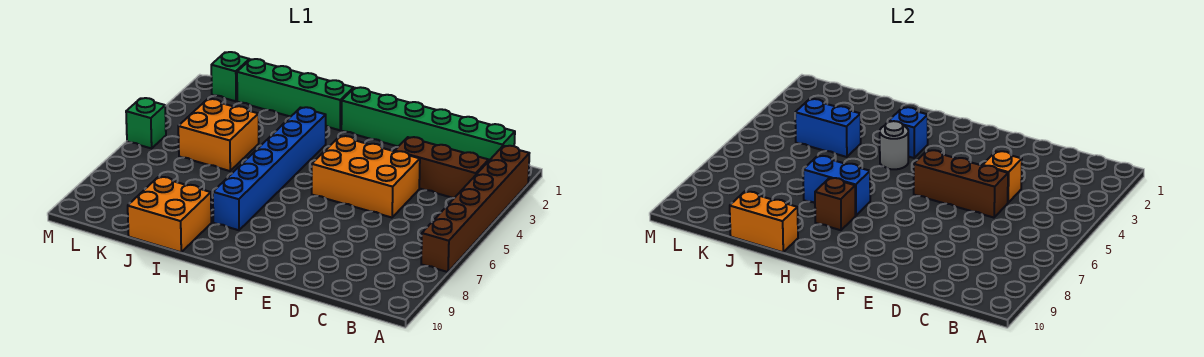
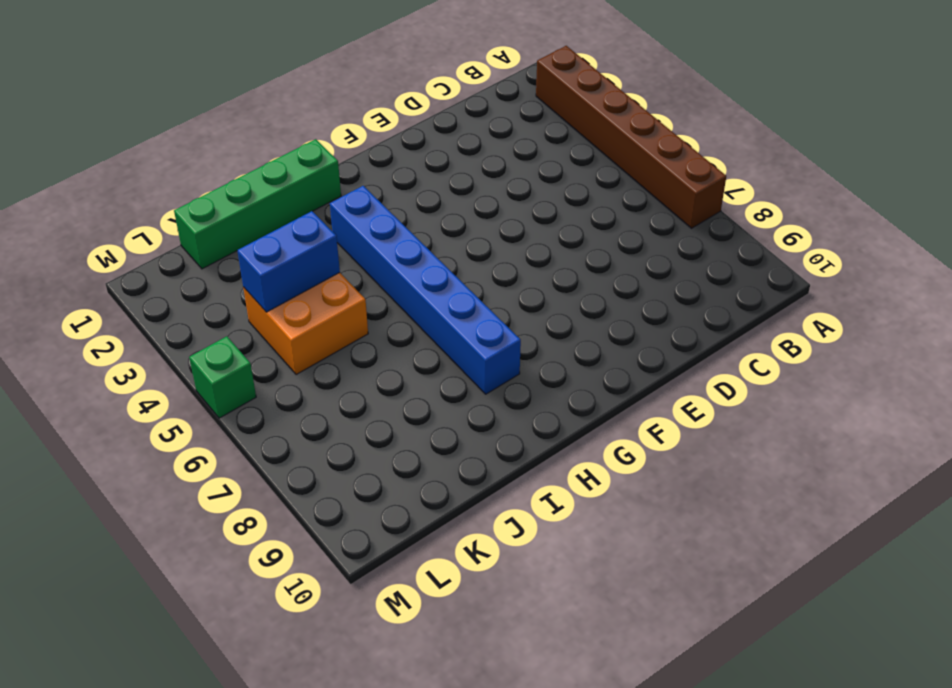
none -> green brick B1:G1 level 1
none -> brown brick B3:D3 level 1
none -> orange brick D4:F5 level 1

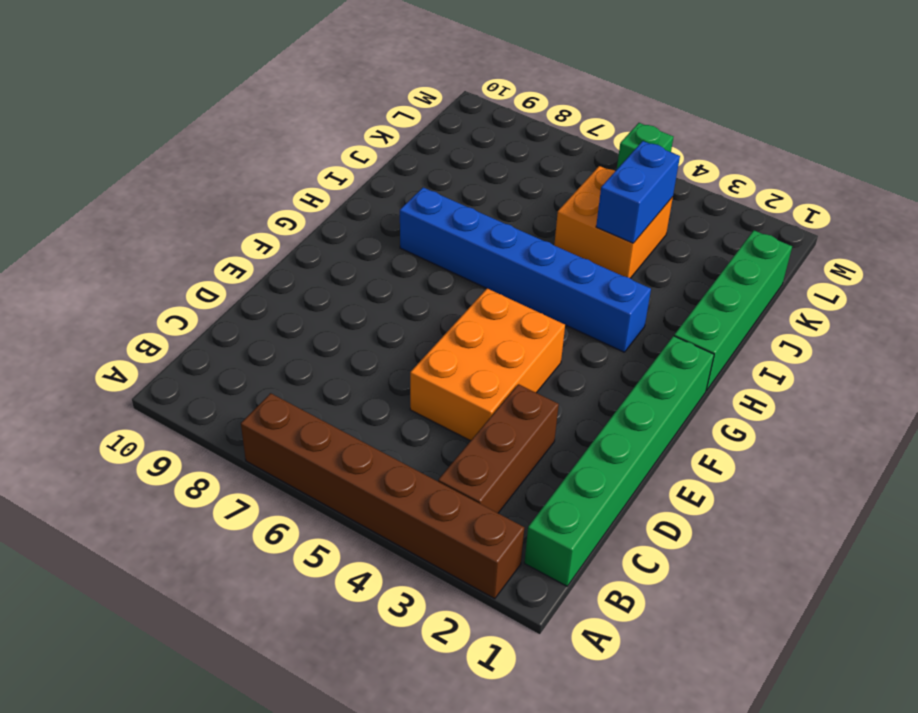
none -> orange brick I9:J10 level 1
none -> green brick L1 level 1
none -> orange brick D4 level 2

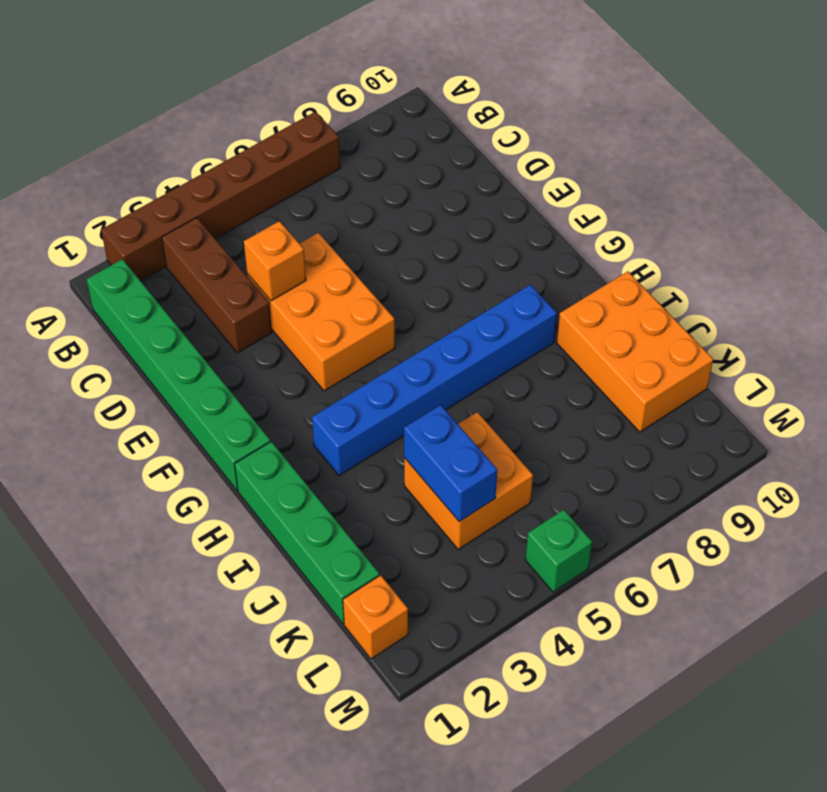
orange brick I9:K10 level 1 -> orange brick I9:J10 level 1
orange brick L1 level 1 -> green brick L1 level 1
none -> brown brick D5:F5 level 2
none -> blue brick H3 level 2
none -> grey round brick H4 level 2

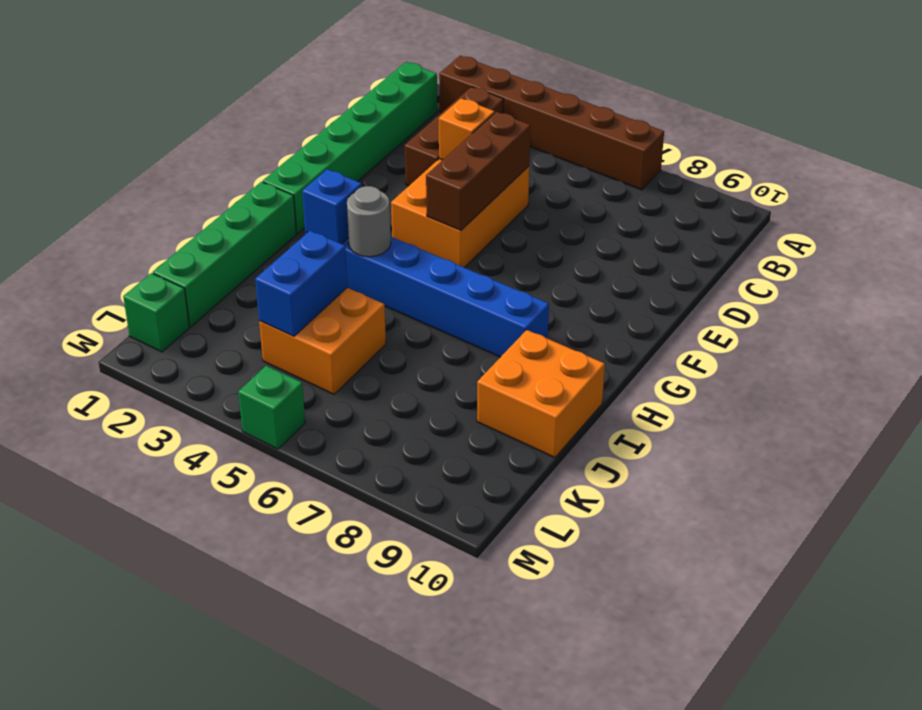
none -> blue brick H7:I7 level 2
none -> brown brick H8 level 2
none -> orange brick I10:J10 level 2

